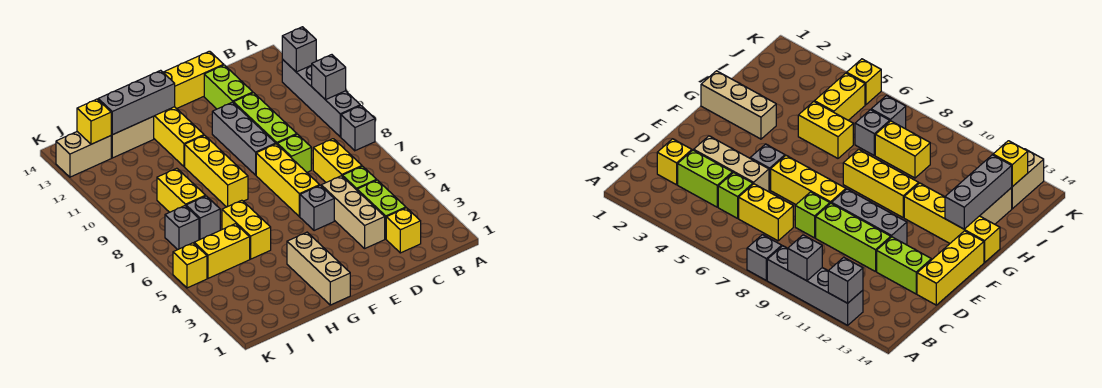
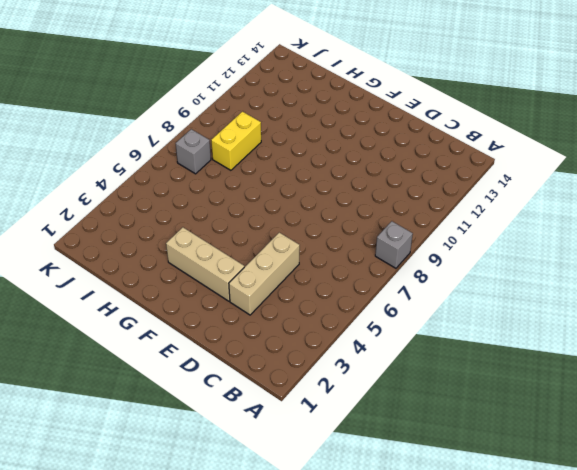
tan brick E3:G3 level 1 -> tan brick G1:G3 level 1
none -> grey brick A9:A12 level 1
none -> yellow brick C2 level 1
none -> lime brick C3:C4 level 1

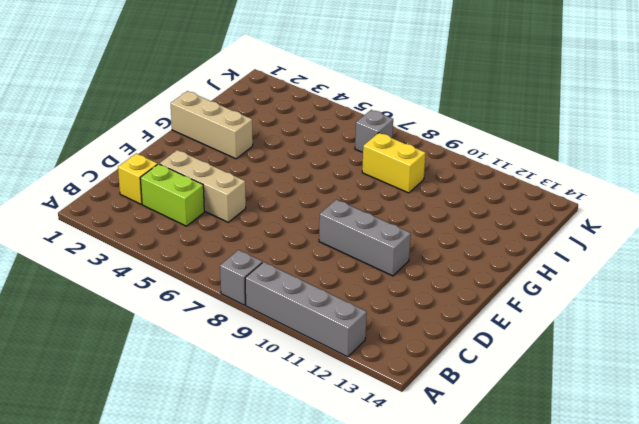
none -> lime brick C5 level 1
none -> yellow brick C6:C7 level 1
none -> lime brick D8 level 1

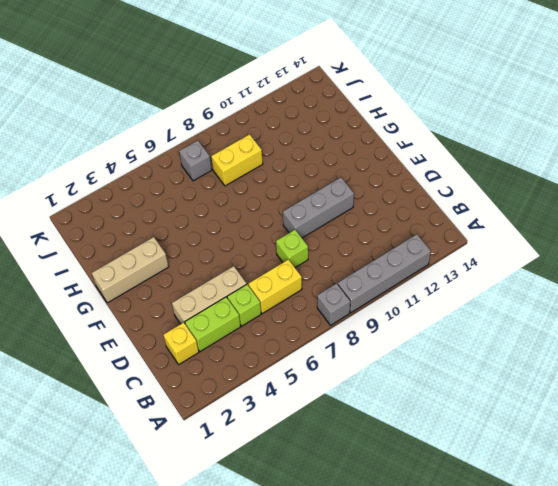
none -> lime brick D9:D11 level 1
none -> lime brick D12:D13 level 1
none -> yellow brick D14:F14 level 1

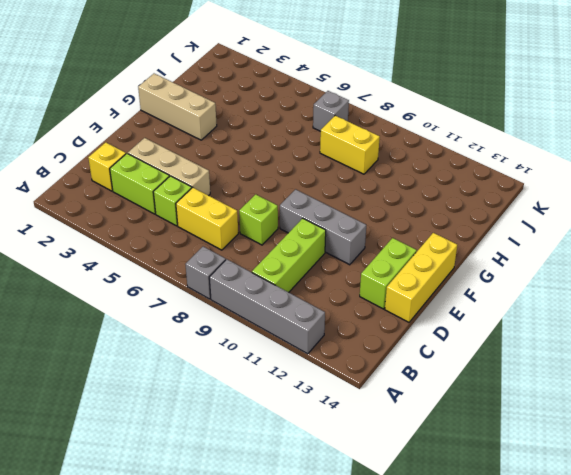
lime brick B10:D10 level 1 -> lime brick D9:D11 level 1
lime brick D13:E13 level 1 -> lime brick D12:D13 level 1
none -> grey brick E5 level 1
none -> yellow brick E6:E8 level 1
none -> yellow brick G8:G10 level 1

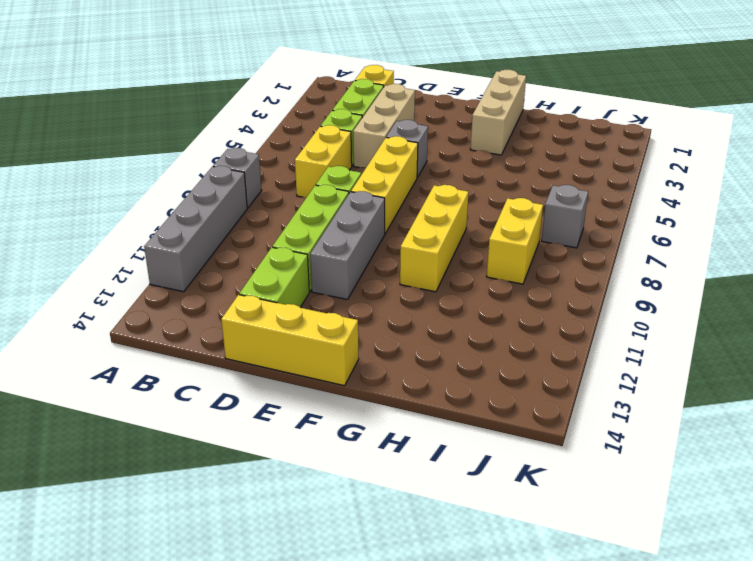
none -> yellow brick G11:G14 level 1
none -> yellow brick H5:H6 level 1
none -> tan brick H13:I13 level 1

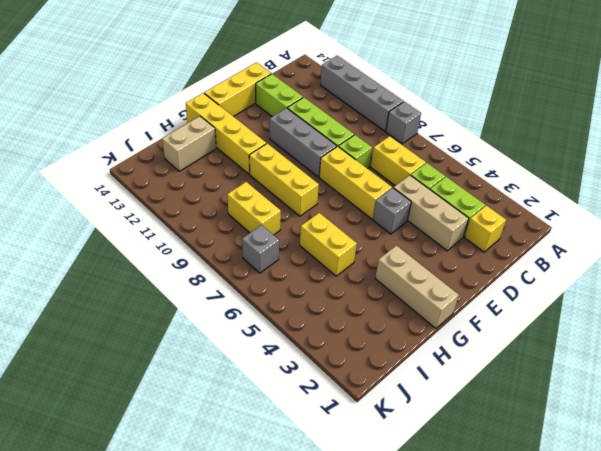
none -> yellow brick I5:J5 level 1
none -> grey brick I7 level 1
none -> tan brick J13:K13 level 1

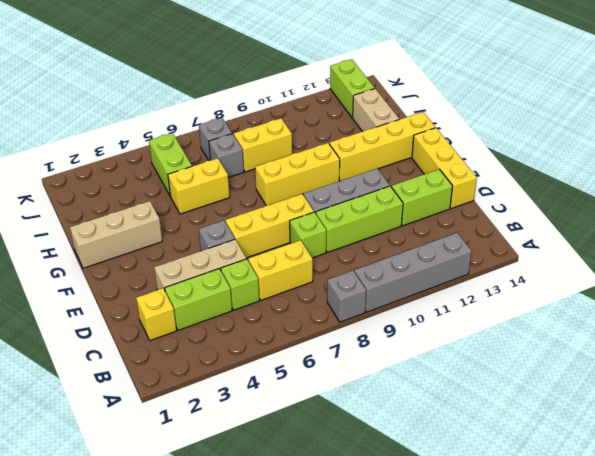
lime brick I5:J5 level 1 -> yellow brick I5:J5 level 1
lime brick J13:K13 level 1 -> tan brick J13:K13 level 1
none -> yellow brick K5 level 1
none -> grey brick A10 level 2
none -> grey brick A12 level 2

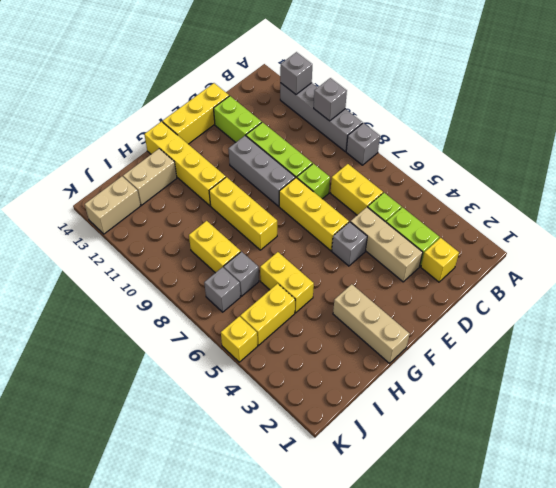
none -> grey brick G13:I13 level 2
none -> yellow brick J13 level 2

